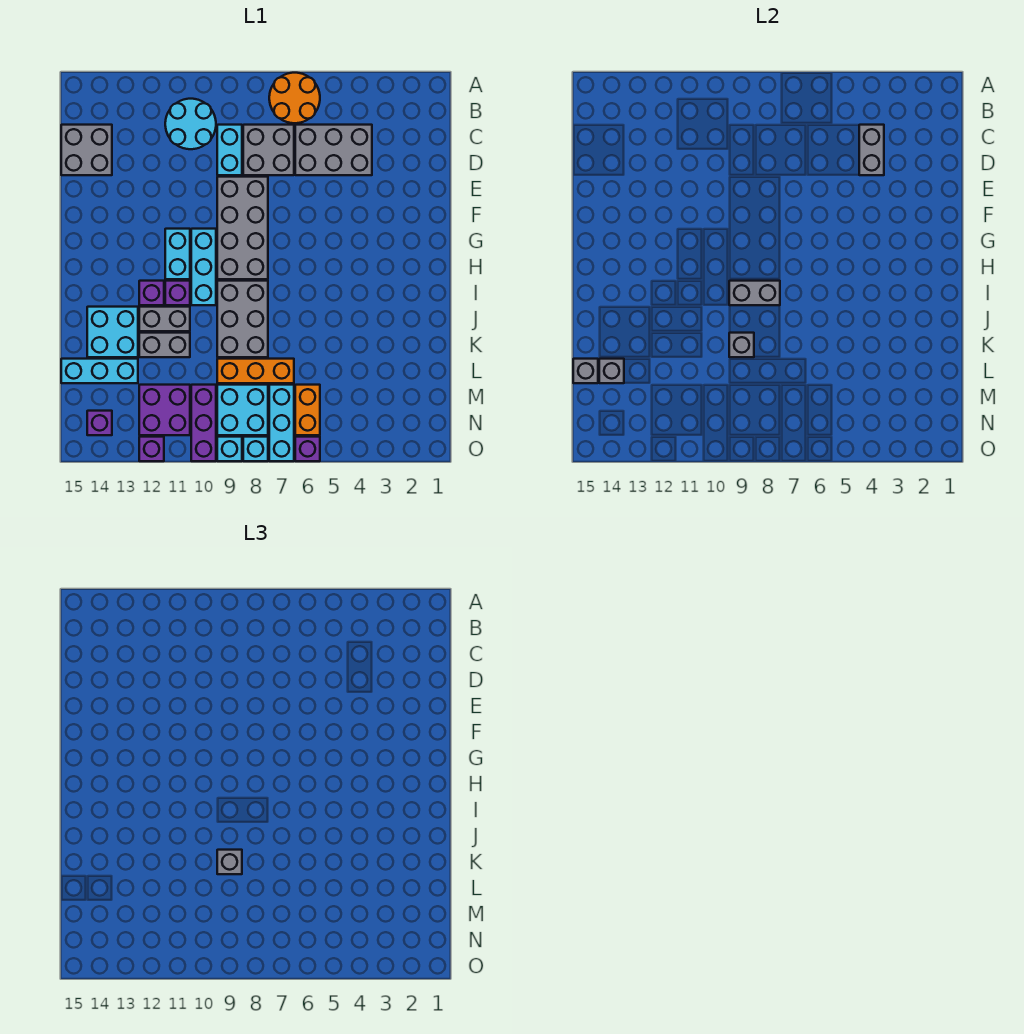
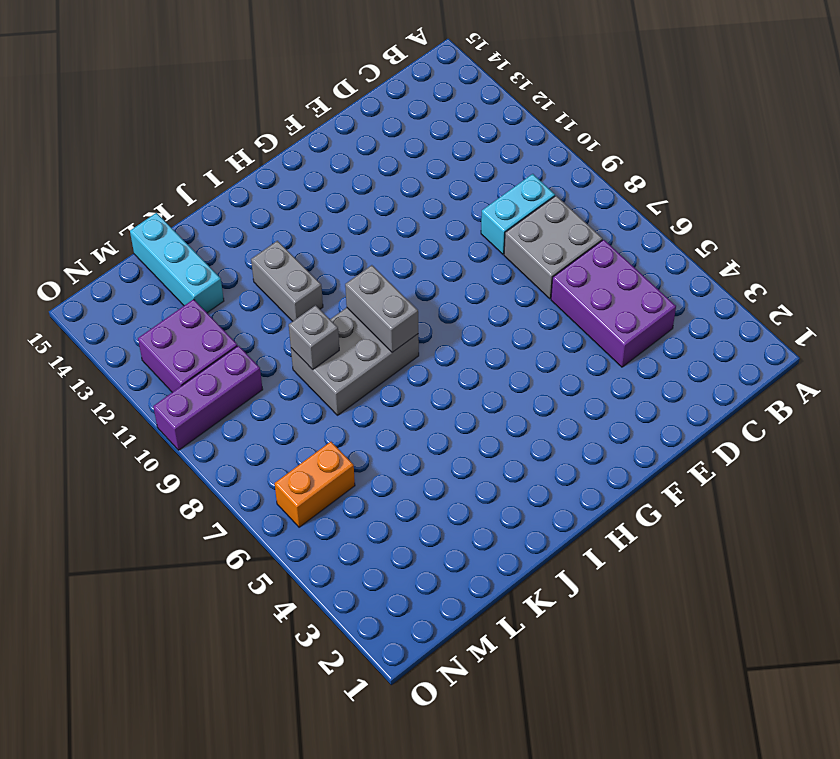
purple brick C4:D6 level 1 -> grey brick C4:D6 level 1
none -> orange round brick A6:B7 level 1
none -> cyan round brick B10:C11 level 1
none -> grey brick C14:D15 level 1
none -> grey brick E8:H9 level 1

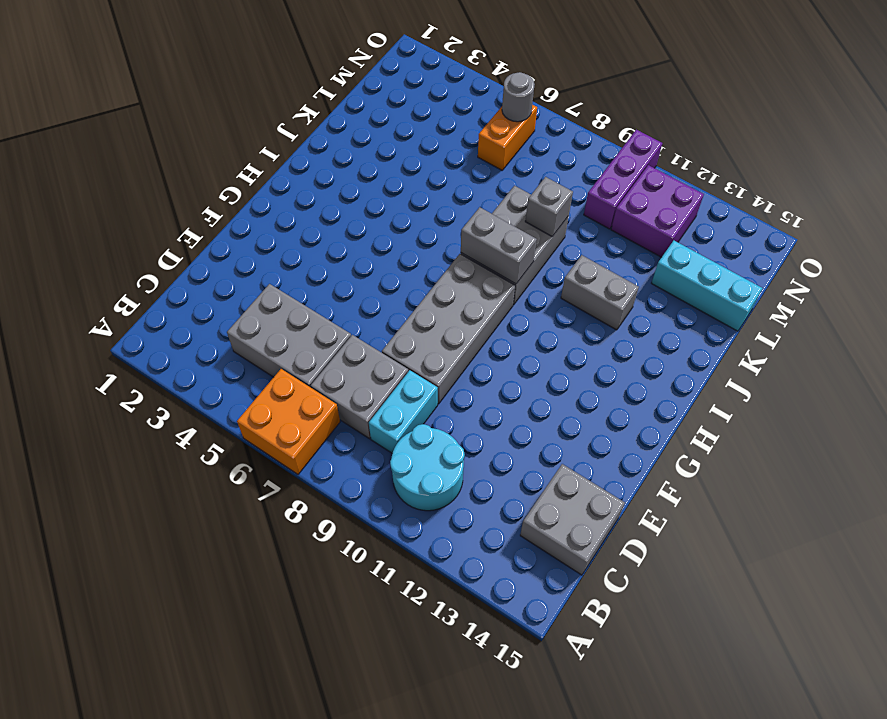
orange brick A6:B7 level 1 -> orange round brick A6:B7 level 1
grey round brick N6 level 2 -> none
none -> cyan brick G10:I10 level 1
none -> cyan brick G11:H11 level 1
none -> purple brick I11 level 1
none -> purple brick I12 level 1

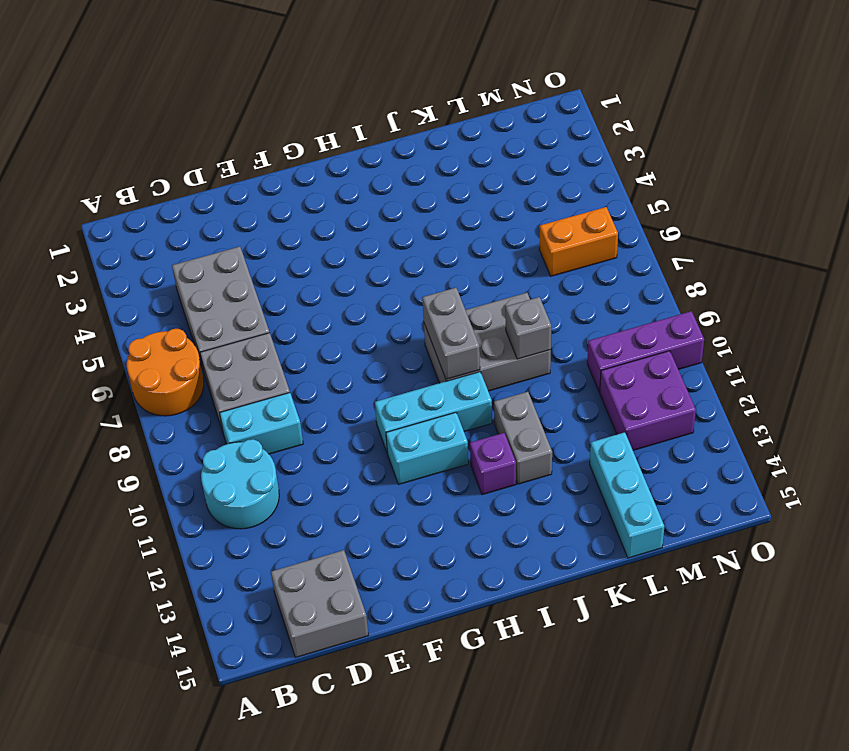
none -> grey brick E8:H9 level 1
none -> purple brick I11 level 1
none -> cyan brick J13:K14 level 1
none -> grey brick K11:K12 level 1

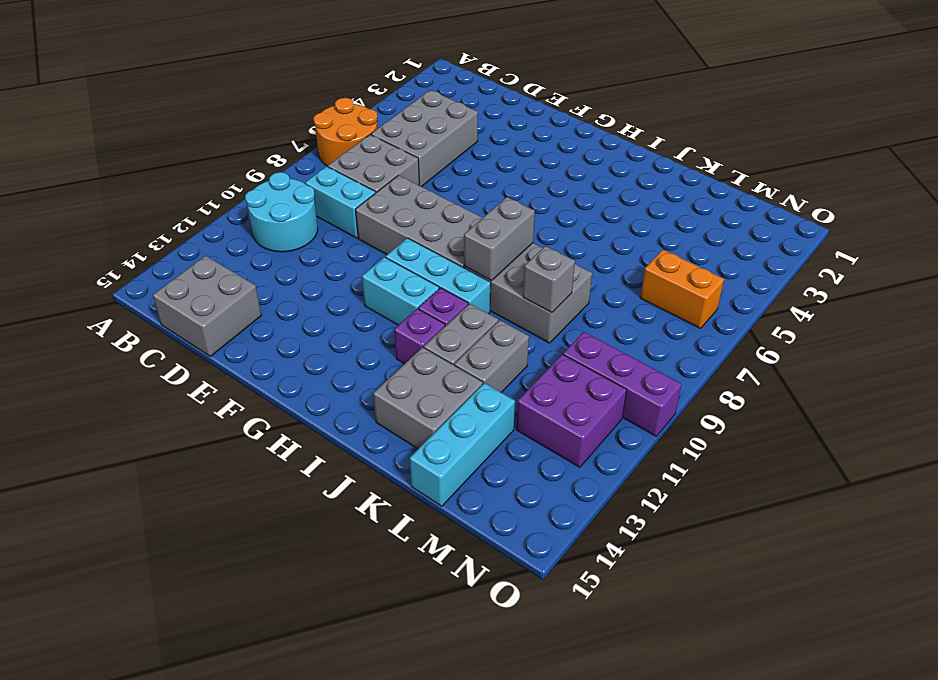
grey brick J13:K14 level 1 -> cyan brick J13:K14 level 1
none -> orange brick L7:L9 level 1
none -> cyan brick M7:O7 level 1
none -> cyan brick M8:N9 level 1
none -> purple brick N14 level 1

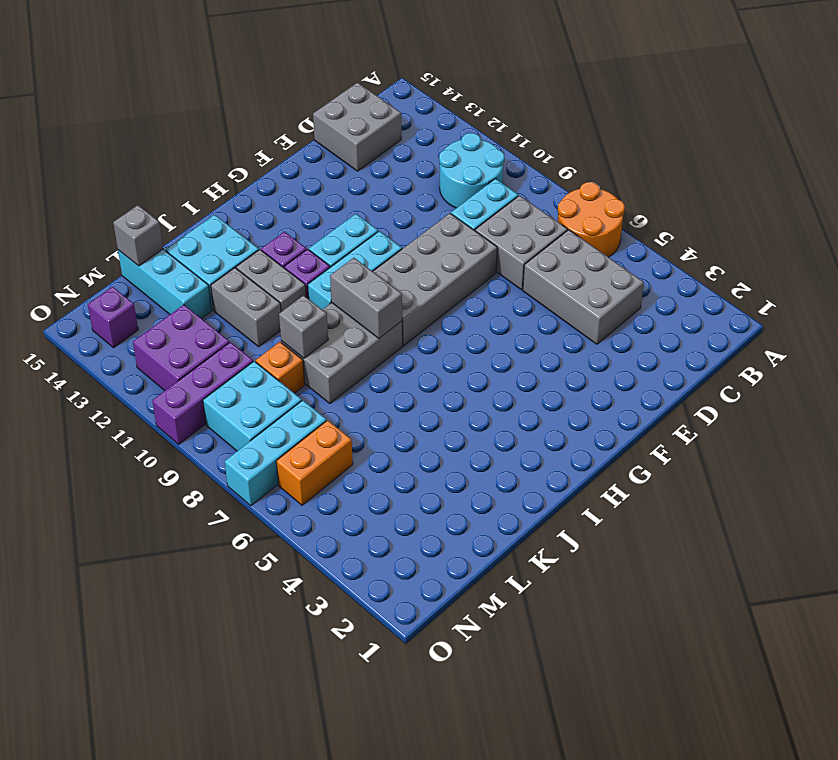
orange brick L9 level 1 -> orange brick L7:L9 level 1
none -> purple brick O6 level 1
none -> cyan brick O8 level 1
none -> cyan brick O9 level 1
none -> purple brick O12 level 1

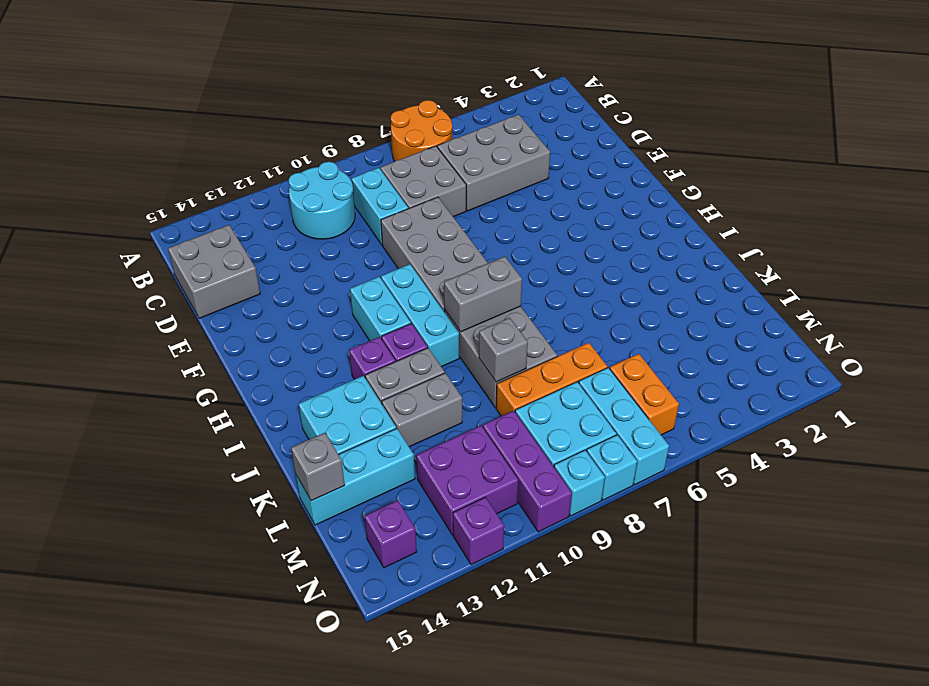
none -> purple brick O6 level 1
none -> grey brick C4:D4 level 2
none -> grey brick L14 level 2
none -> grey brick K9 level 3

